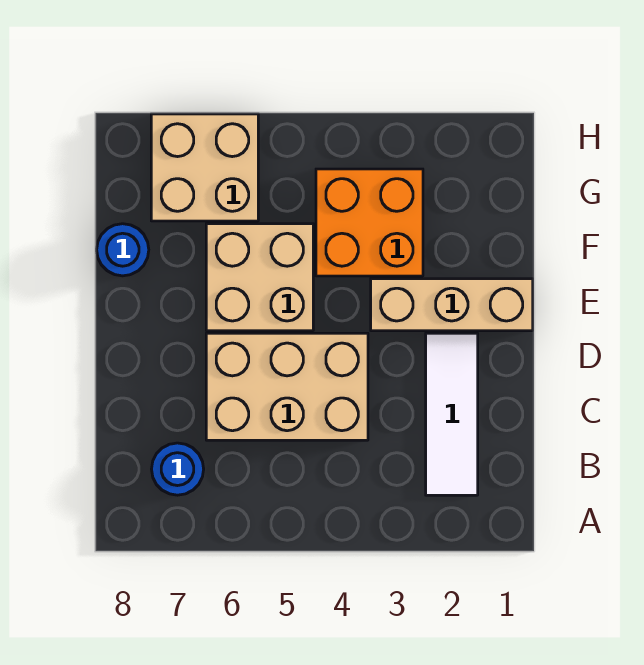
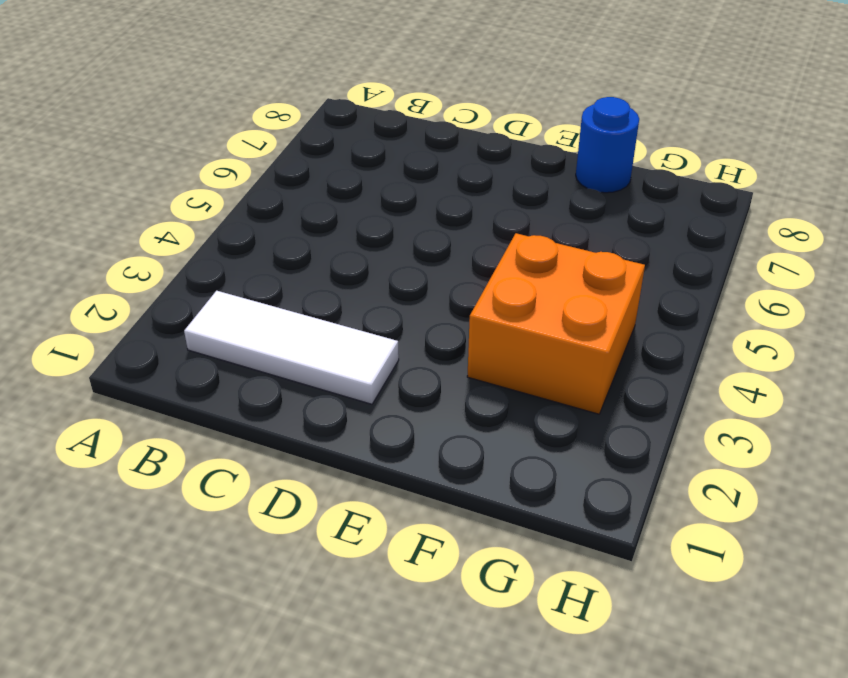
none -> blue round brick B7 level 1
none -> tan brick C4:D6 level 1

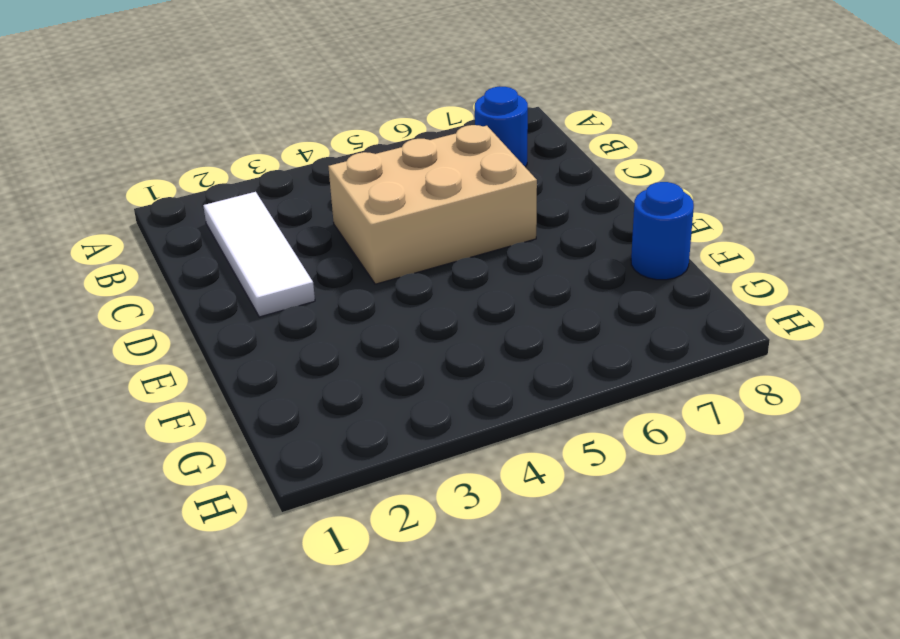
none -> tan brick E1:E3 level 1
none -> tan brick E5:F6 level 1

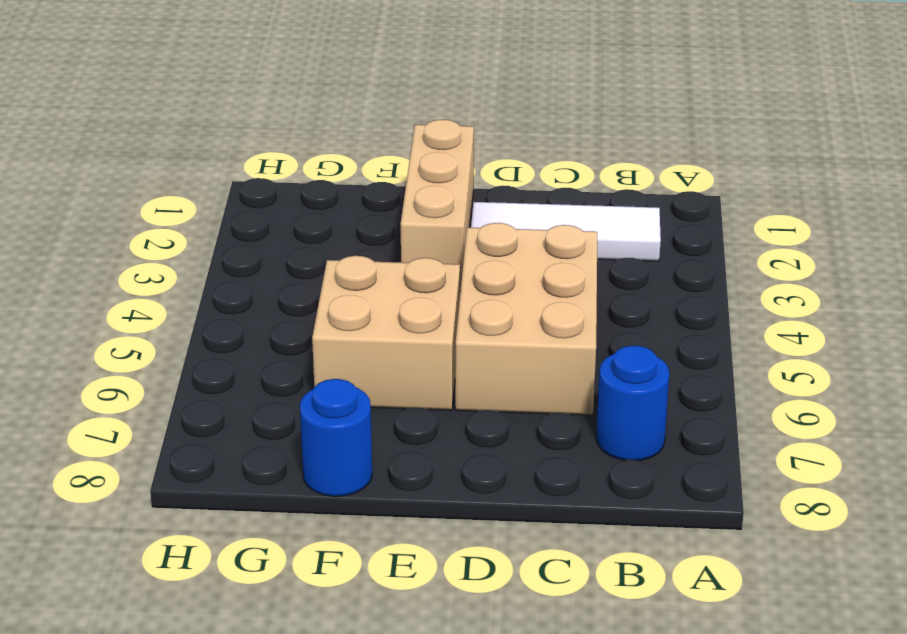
none -> orange brick F3:G4 level 1
none -> tan brick G6:H7 level 1

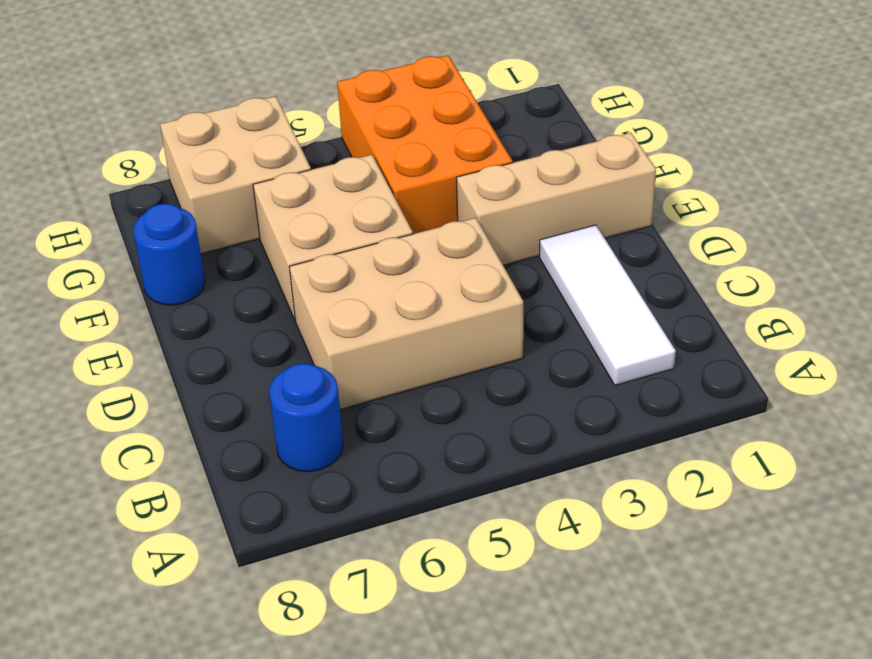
orange brick F3:H4 level 1 -> orange brick F3:G4 level 1

